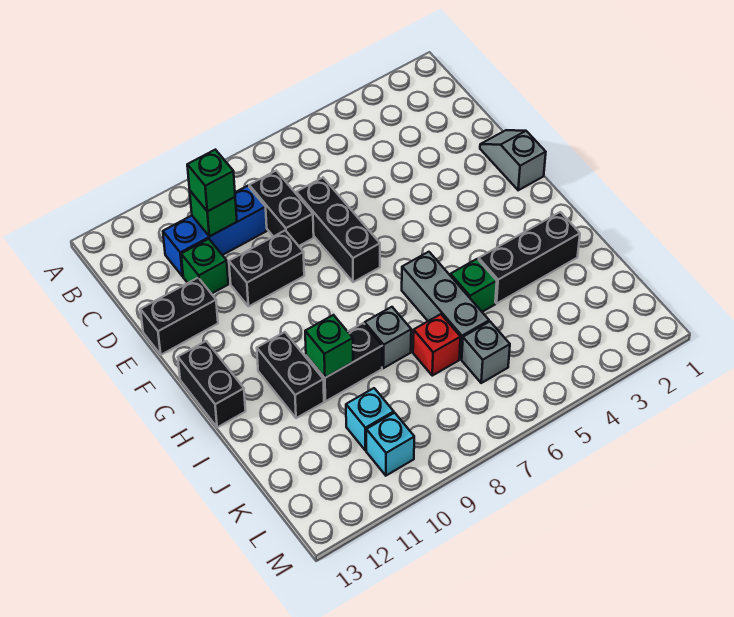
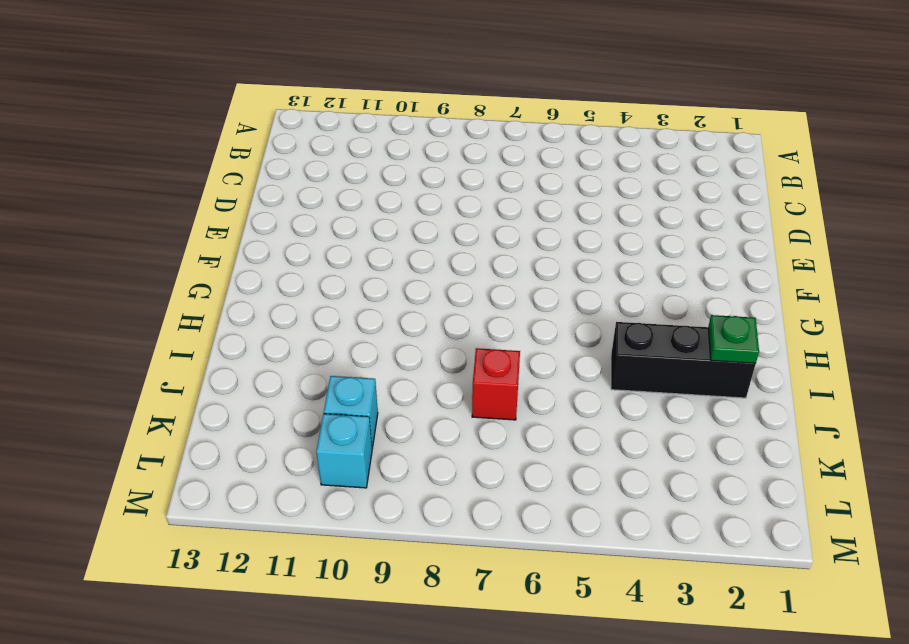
green plate I2 level 2 -> none
none -> black brick C8:D8 level 1
none -> blue brick C9:C11 level 1
none -> black brick D7:F7 level 1

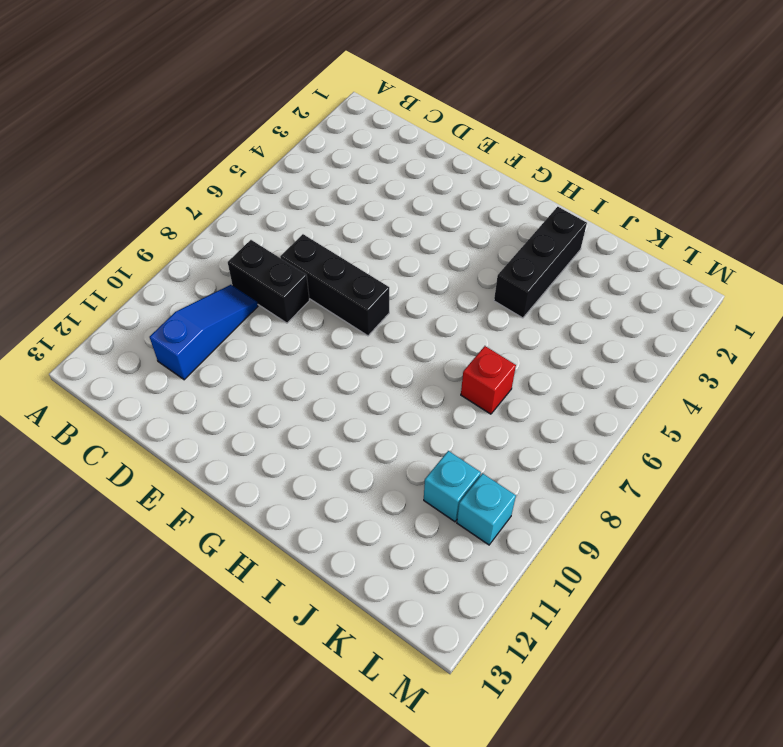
blue slope C9:C11 level 1 top 11 -> blue brick C9:C11 level 1
none -> green brick D11 level 1
none -> grey slope E1:F1 level 1 top F
none -> black brick E9:E10 level 1

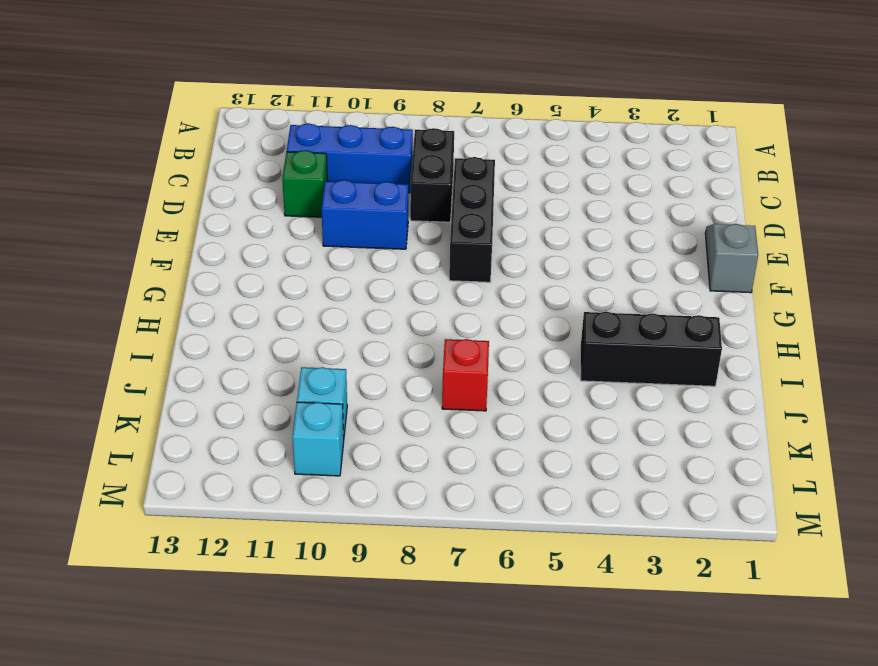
blue brick E9:E10 level 1 -> black brick E9:E10 level 1
none -> black brick E12:E13 level 1
none -> black brick G13:H13 level 1
none -> grey brick H6:J6 level 1

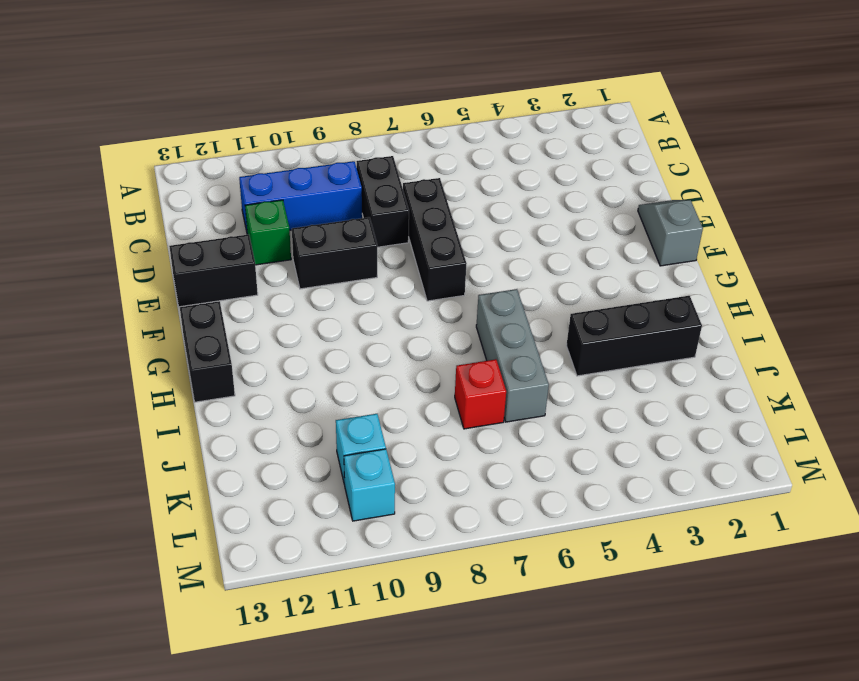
none -> black brick H11:I11 level 1
none -> green brick I5 level 1
none -> grey brick I8 level 1

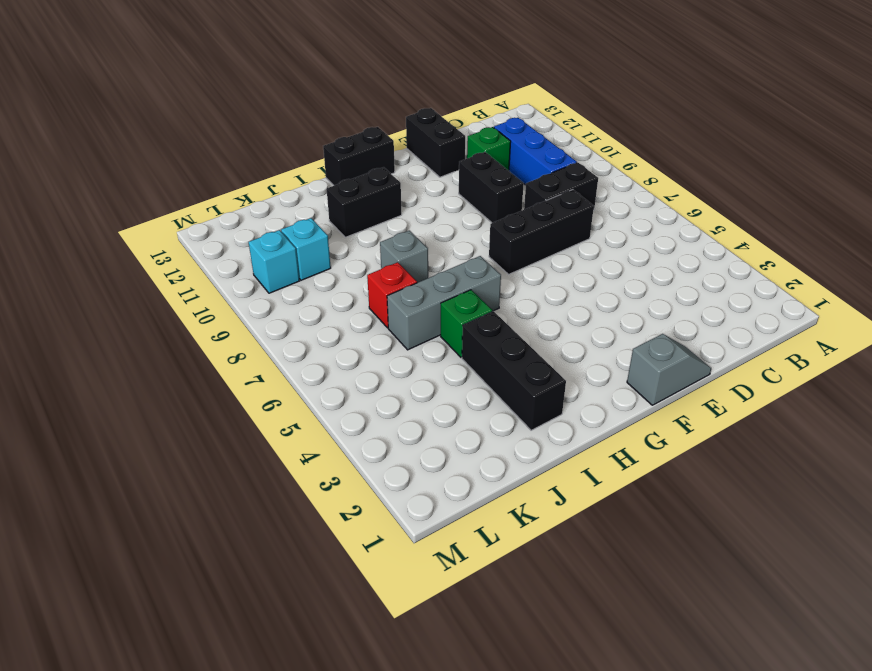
none -> black brick I9:I10 level 1
none -> grey brick K6 level 1
none -> green brick C10 level 2

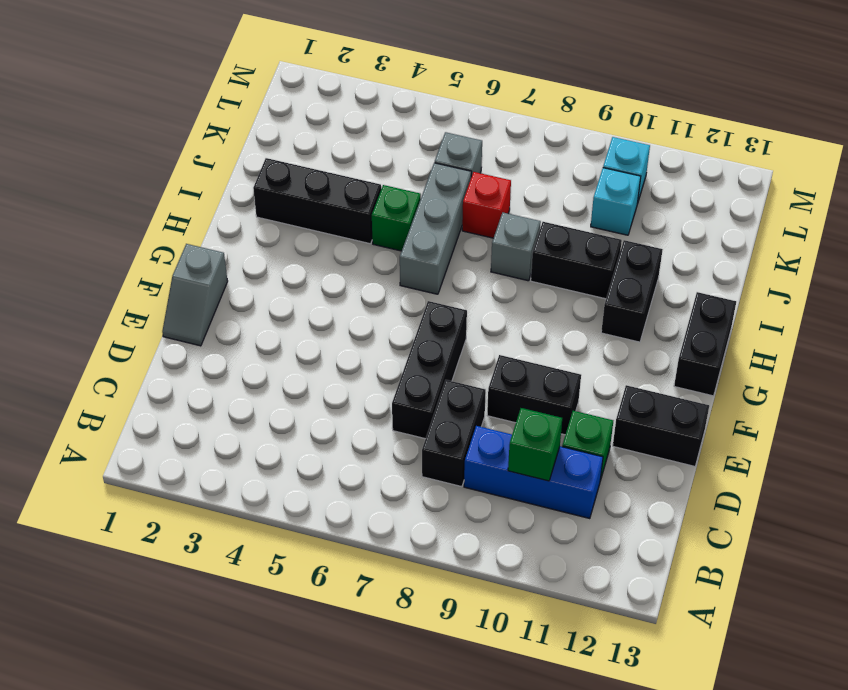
none -> green brick I10 level 2
none -> green brick C10 level 3

